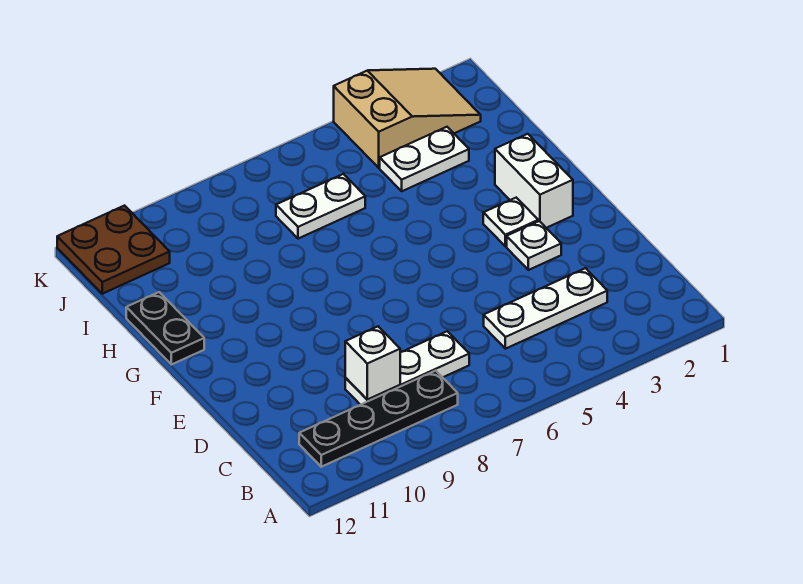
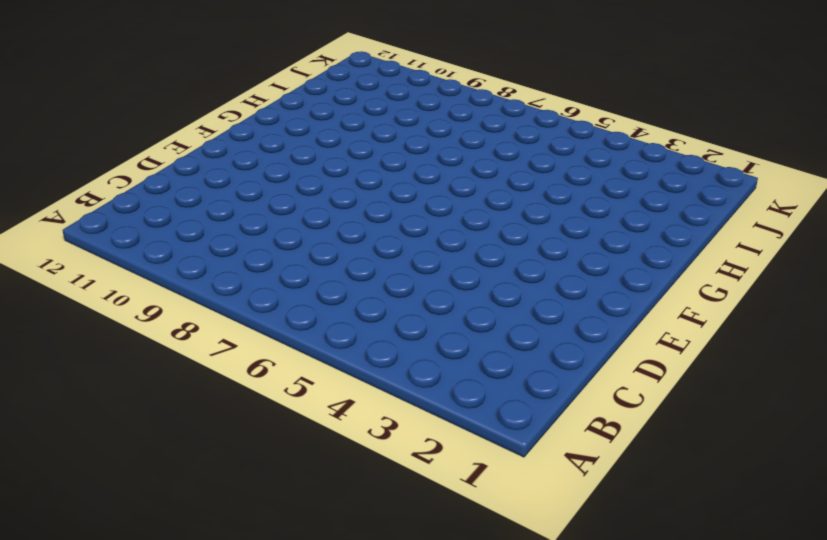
none -> black plate B8:B11 level 1
none -> white plate C3:C5 level 1
none -> white plate C7:C9 level 1

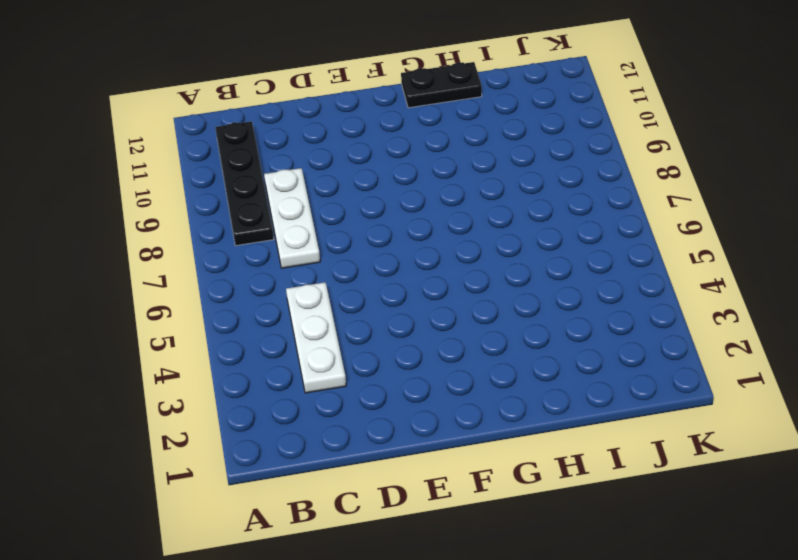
none -> white plate E3 level 1
none -> white brick F2:G2 level 1
none -> white plate F3 level 1

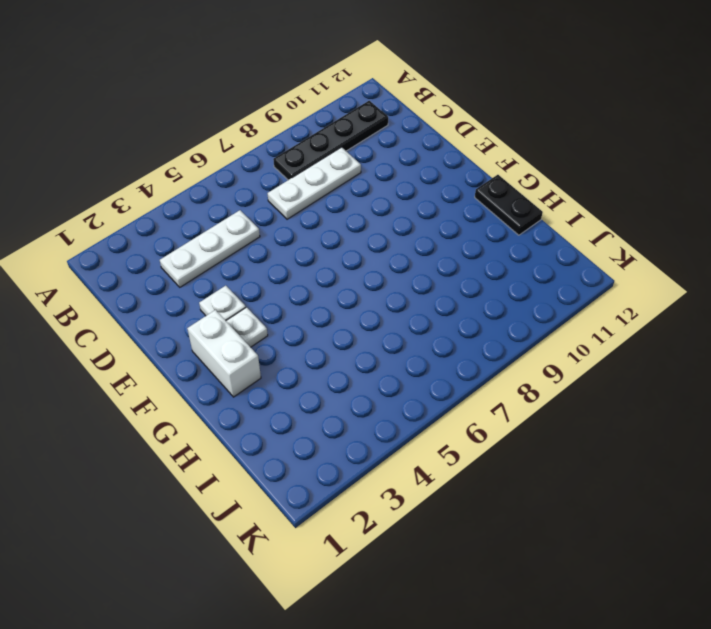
none -> white plate I3:I4 level 1
none -> white plate I6:I7 level 1
none -> tan slope J2:K4 level 1 top 4

